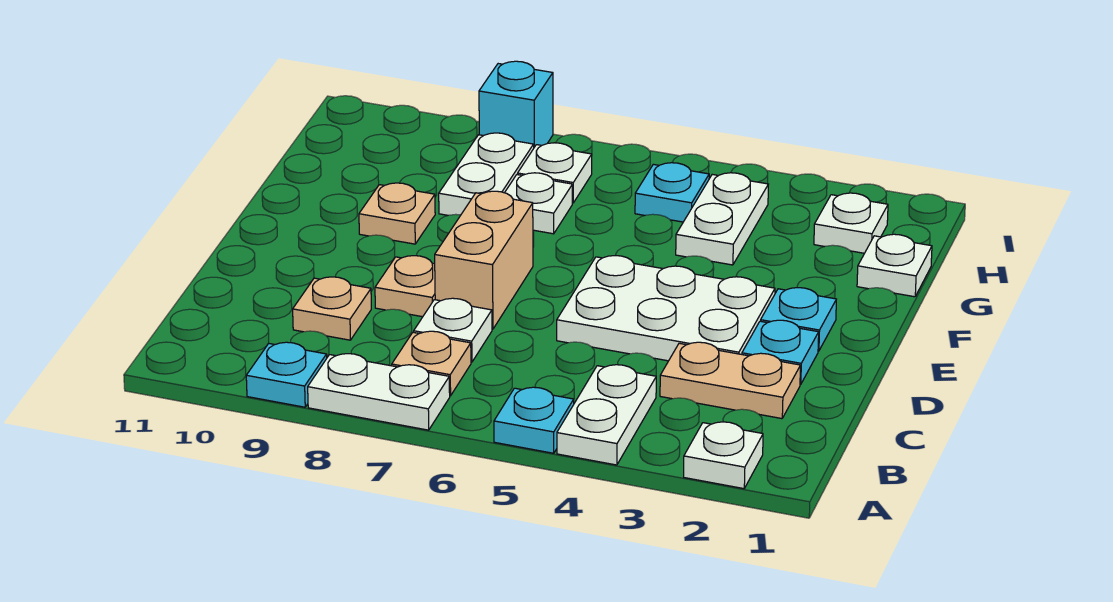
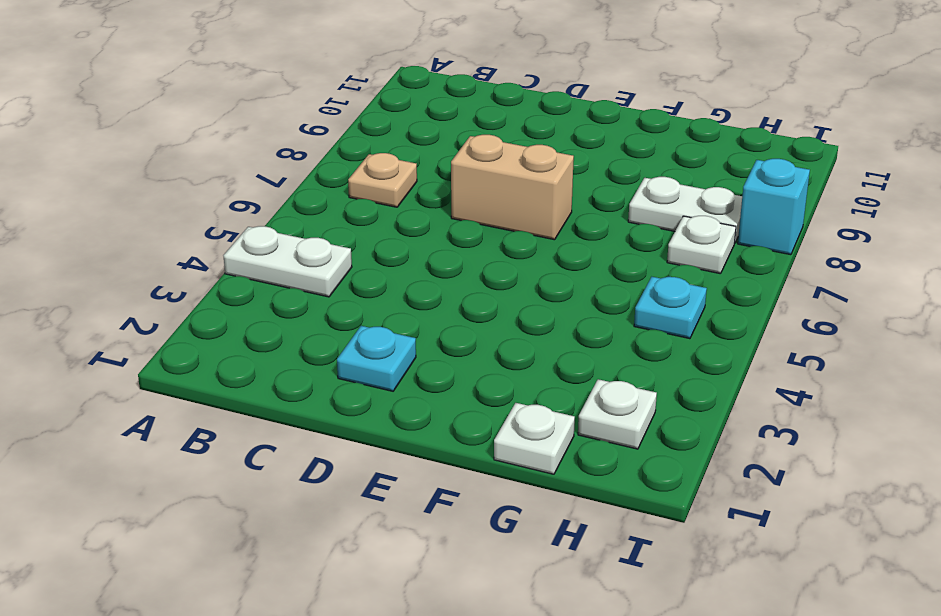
none -> white plate A2 level 1
none -> cyan plate A5 level 1
none -> white plate A7:A8 level 1

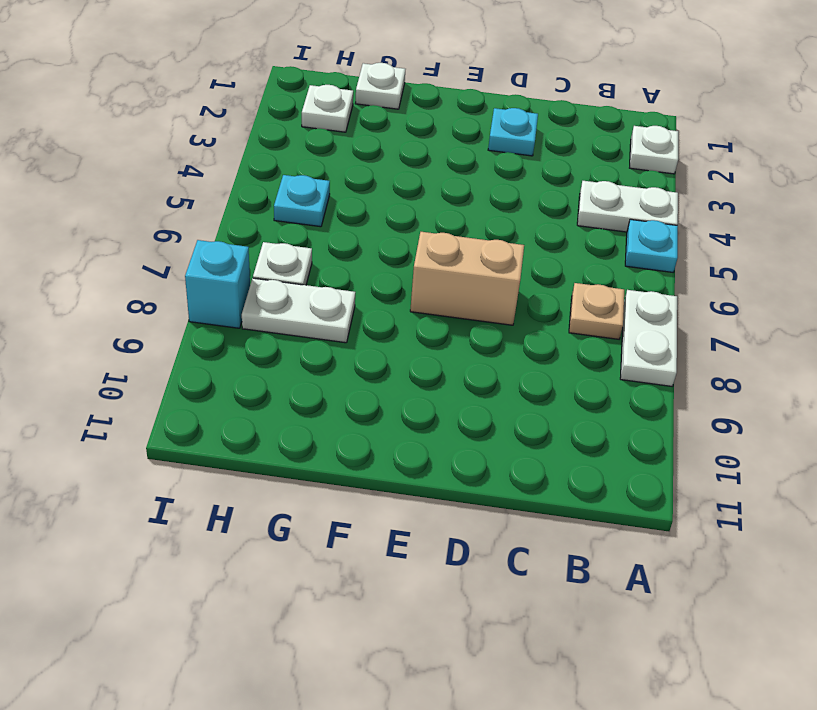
none -> cyan plate A9 level 1
none -> tan plate C2:C3 level 1
none -> white plate C7 level 1

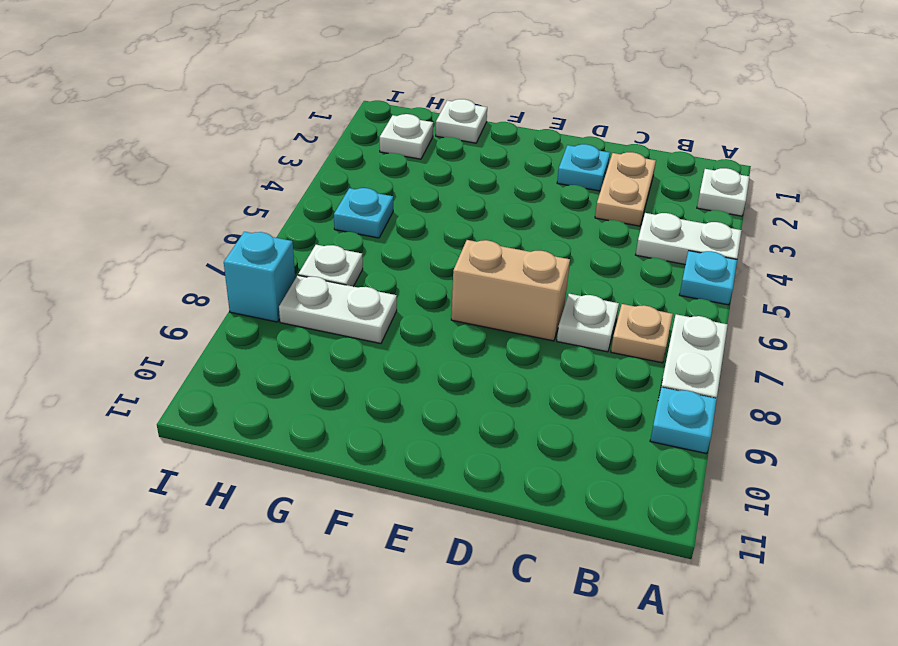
none -> tan plate C9 level 1
none -> white plate D3:E5 level 1
none -> tan plate D8 level 1

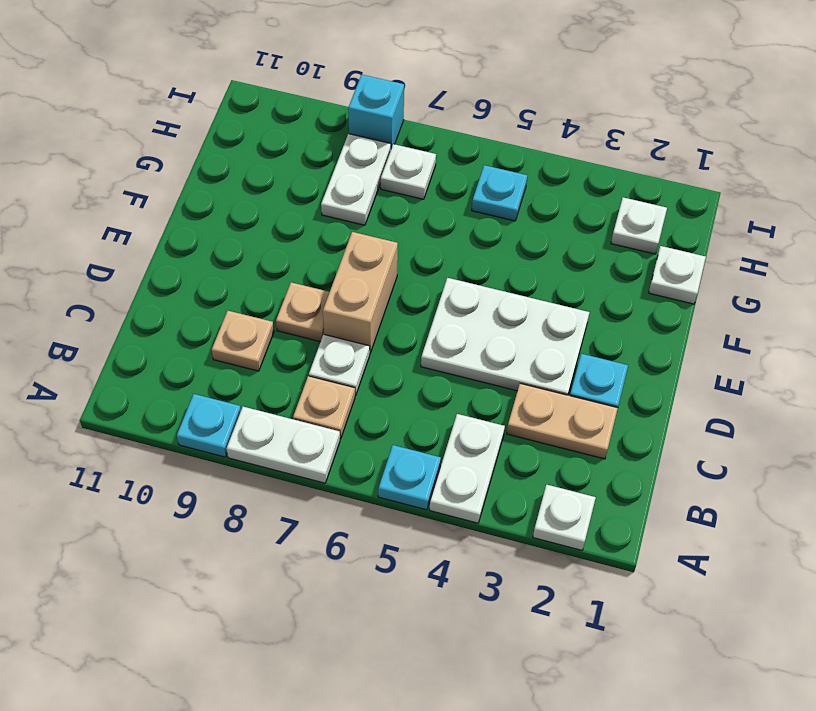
none -> cyan plate E2 level 1
none -> tan plate F9 level 1
none -> white plate G4:H4 level 1

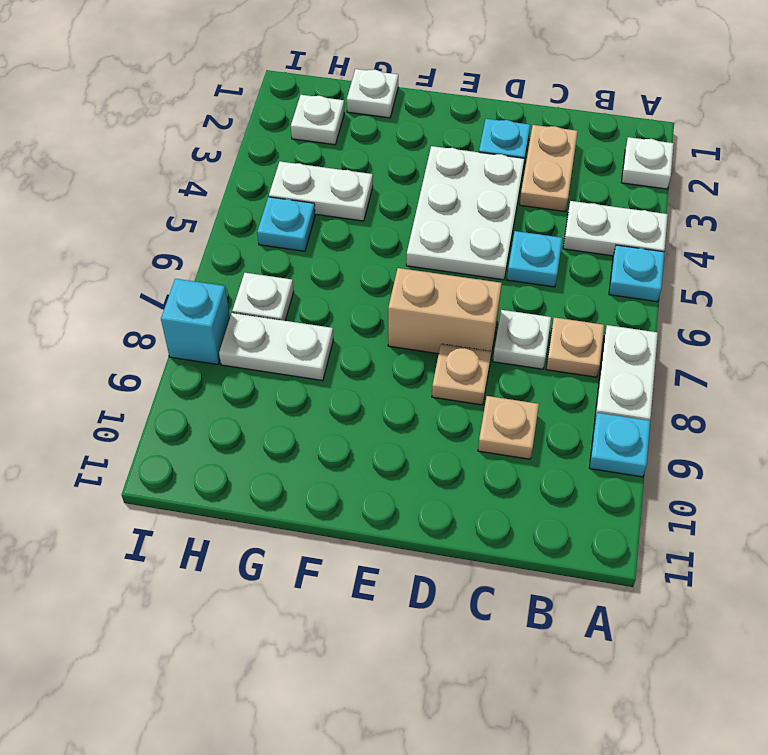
cyan plate C5 level 1 -> cyan plate E2 level 1
none -> tan plate F9 level 1
none -> white plate G7 level 1

